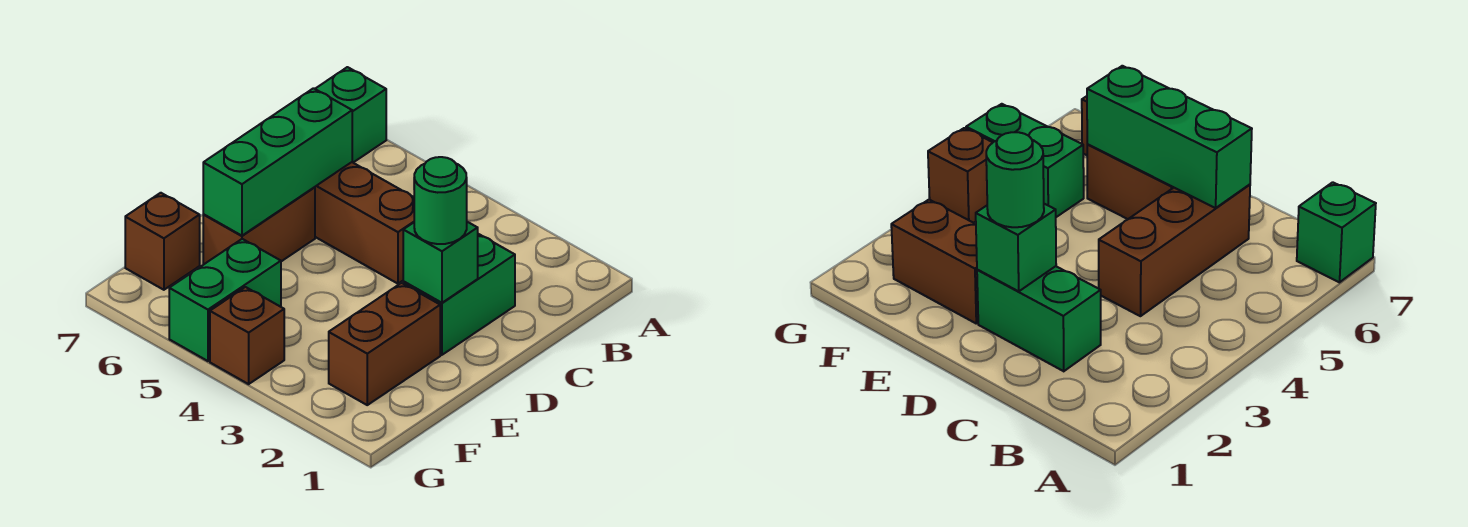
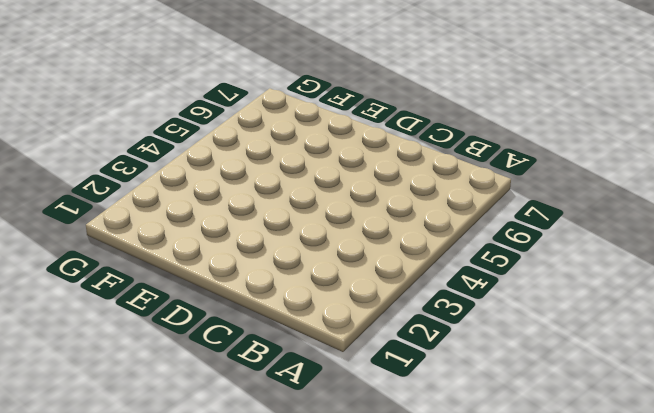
none -> green brick A7 level 1
none -> green brick C2:D2 level 1

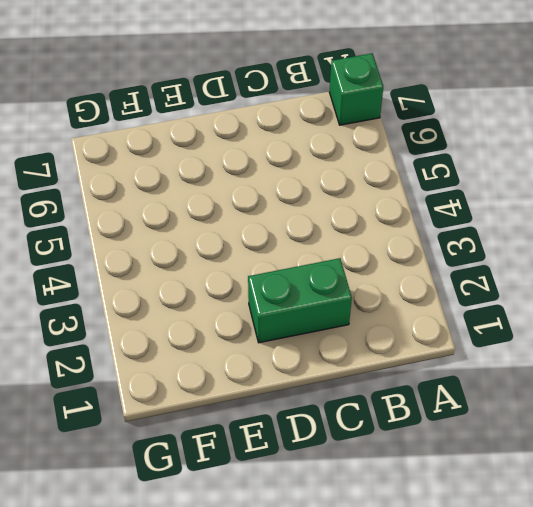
none -> brown brick C4:C6 level 1
none -> brown brick D6:E6 level 1

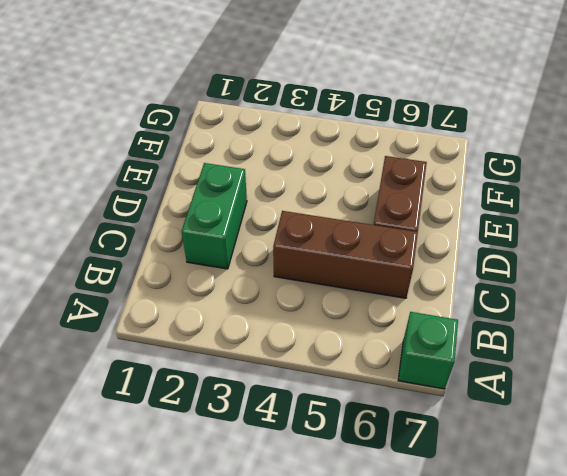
none -> brown brick E2:F2 level 1
none -> green brick F5:G5 level 1

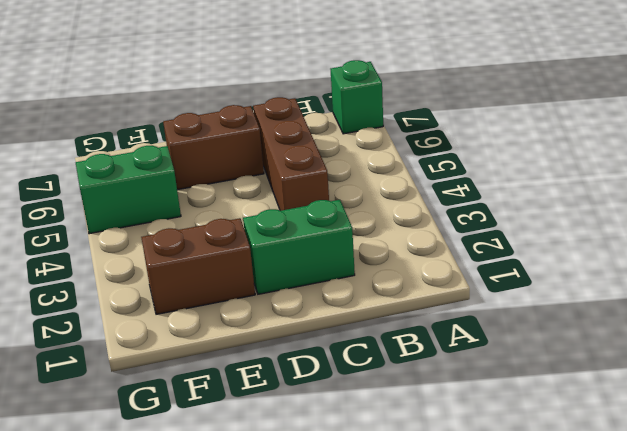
none -> brown brick F7 level 1
none -> brown brick G4 level 1

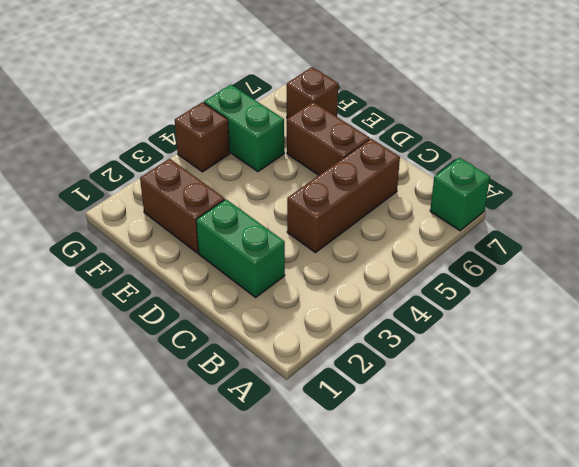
none -> green brick C6:E6 level 2
none -> green brick D2 level 2

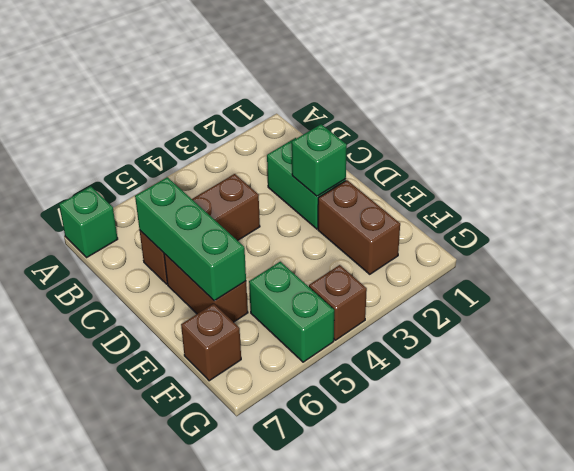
none -> green round brick D2 level 3

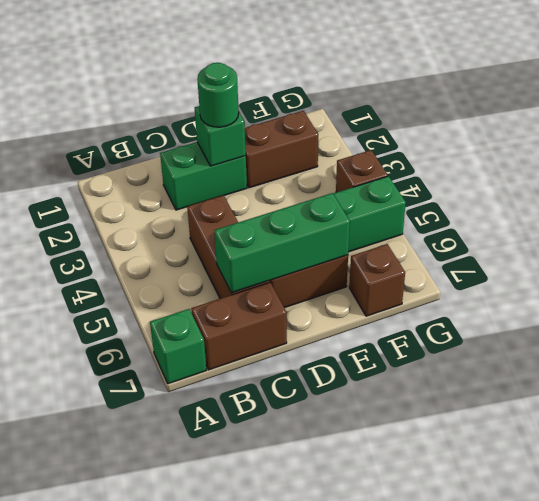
brown brick B7:C7 level 1 -> none

